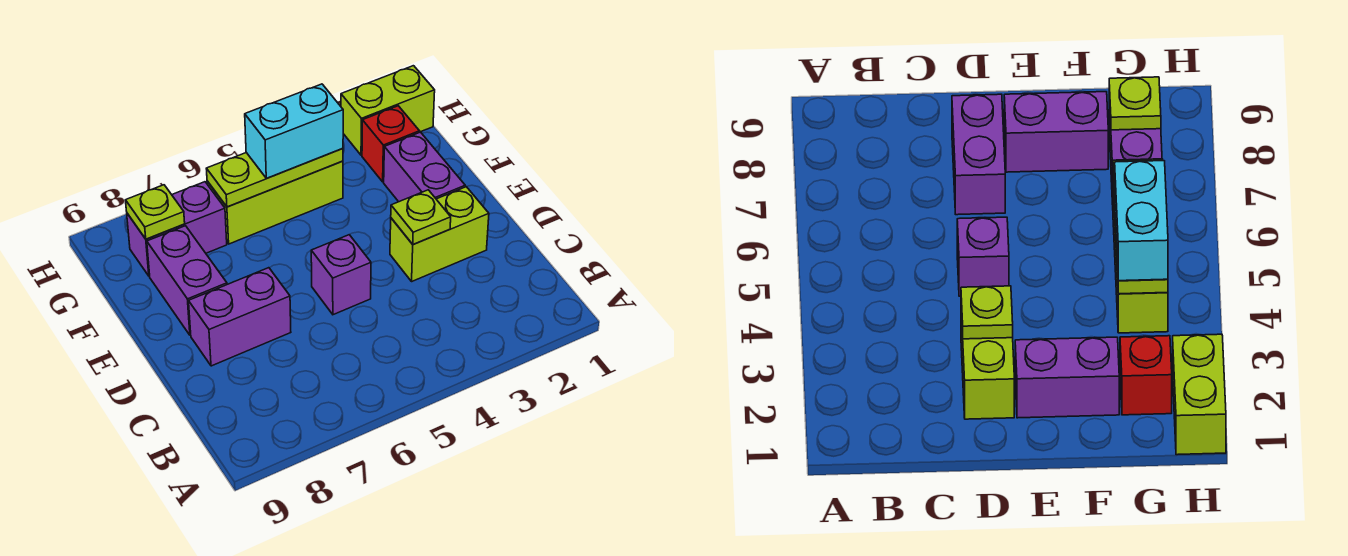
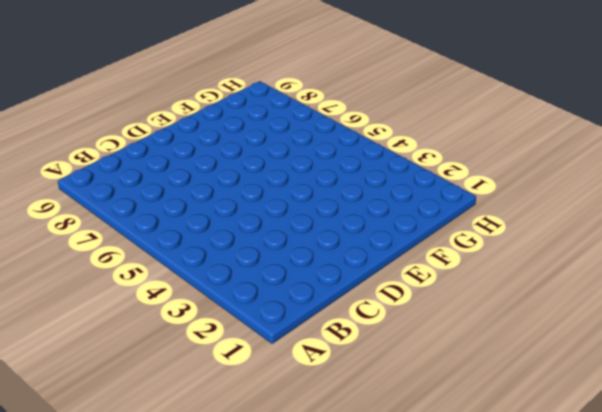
none -> lime brick D2:D3 level 1
none -> purple brick D5 level 1
none -> purple brick D7:D8 level 1

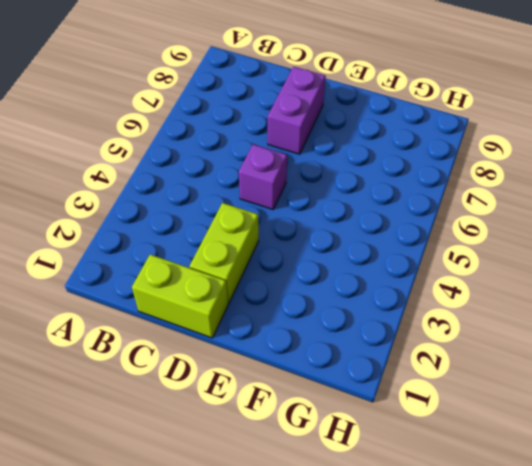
lime brick C1:D1 level 1 -> lime brick H1:H2 level 1
none -> purple brick E2:F2 level 1
none -> purple brick E8:F8 level 1
none -> red brick G2 level 1

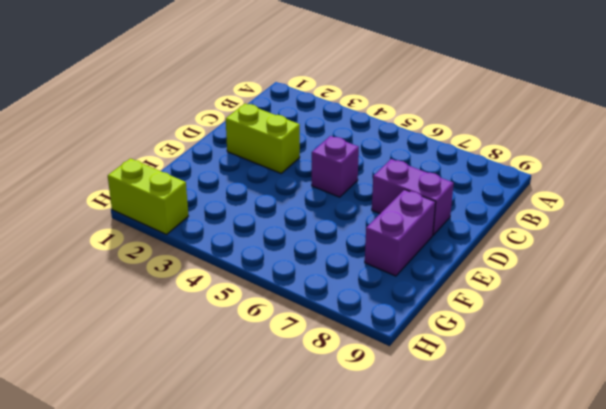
none -> purple brick E2:F2 level 1
none -> red brick G2 level 1
none -> lime brick G4:G6 level 1

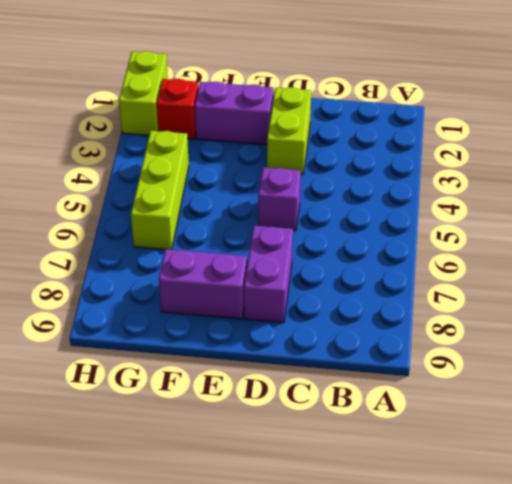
none -> purple brick G7:G8 level 1
none -> lime plate D3 level 2
none -> lime plate G4:G6 level 2

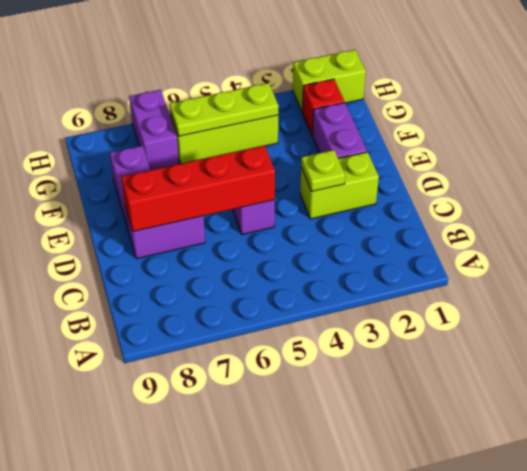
red brick D5:D8 level 2 -> none
purple brick G7:H7 level 1 -> purple brick G7:G8 level 1
none -> lime plate G8 level 2
none -> cyan brick G4:G5 level 3

